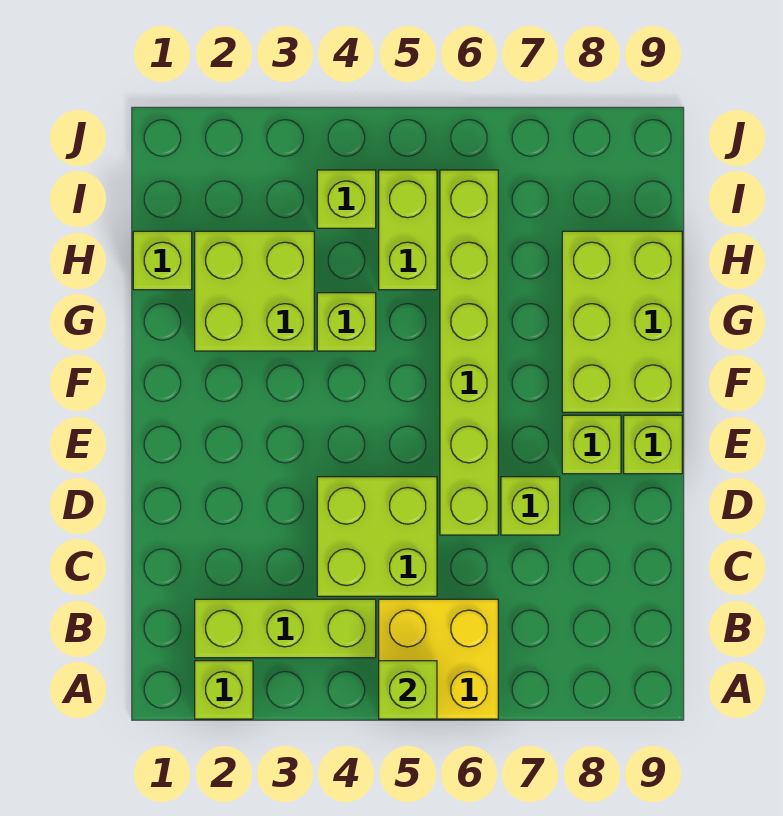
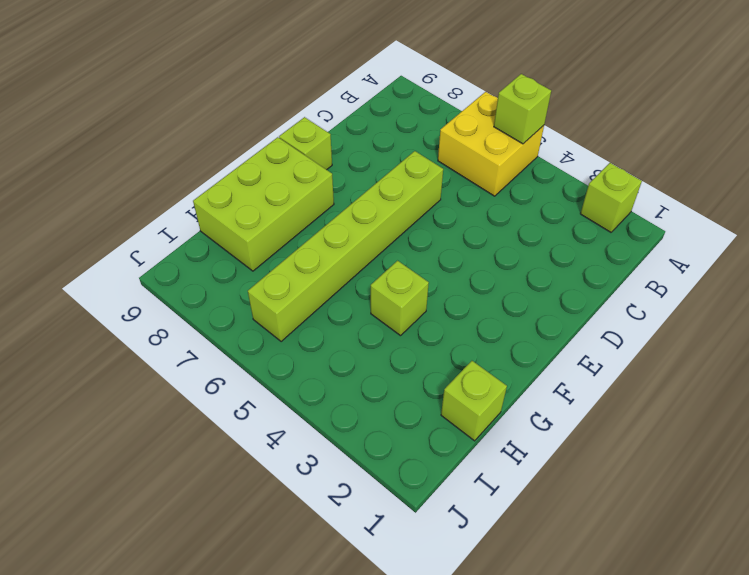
none -> lime brick B2:B4 level 1
none -> lime brick C4:D5 level 1
none -> lime brick D7 level 1

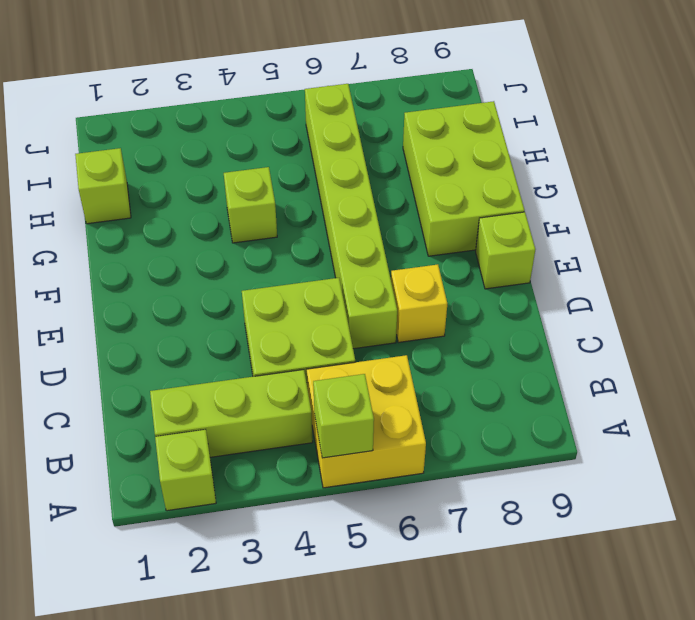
yellow brick D7 level 1 -> lime brick D7 level 1
none -> lime brick E8 level 1
none -> lime brick G2:H3 level 1
none -> lime brick H5:I5 level 1

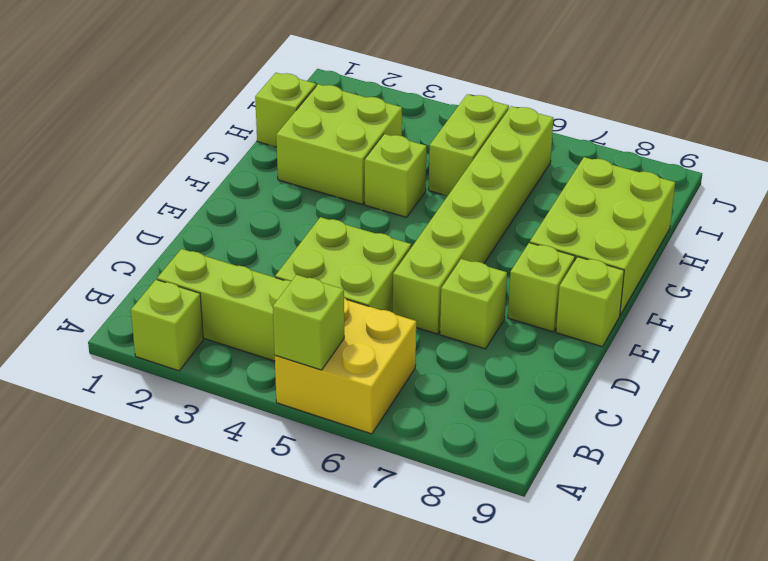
none -> lime brick I4 level 1

